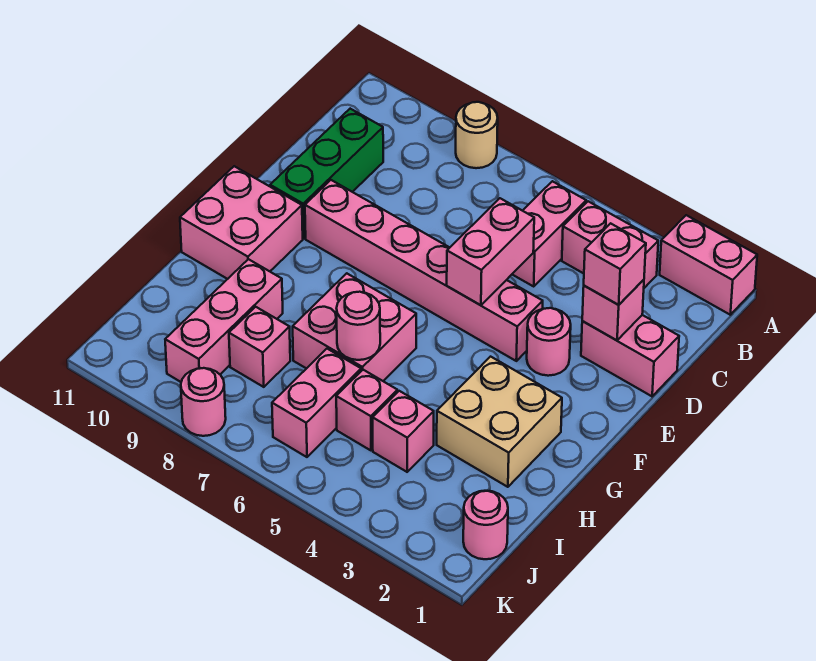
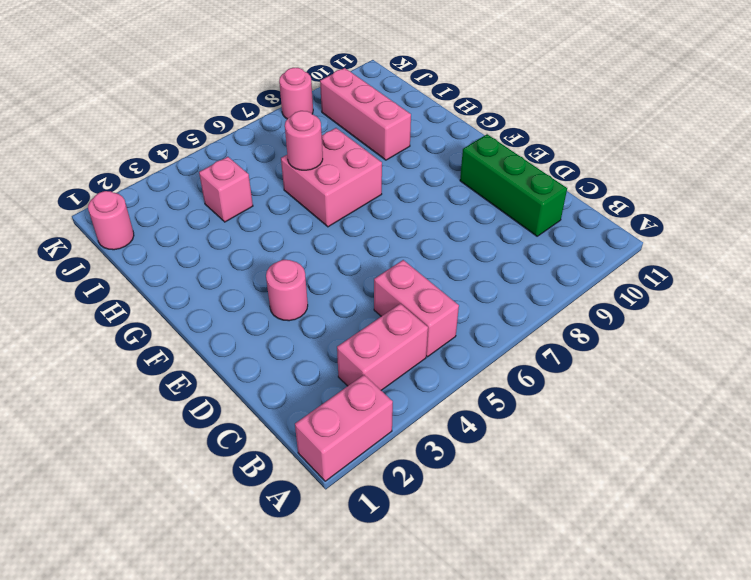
none -> tan round brick A8 level 1
none -> pink brick D1:D2 level 1
none -> pink brick E4:E9 level 1

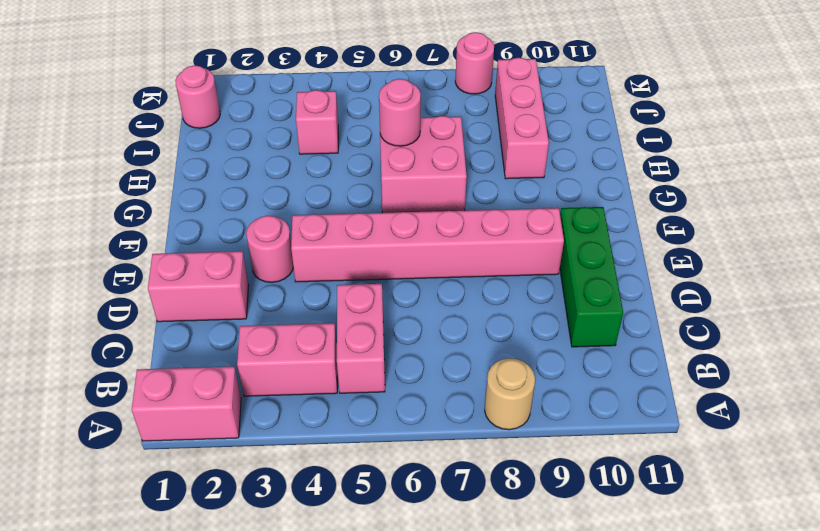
none -> pink brick F10:G11 level 1
none -> tan brick G2:H3 level 1
none -> pink brick I5 level 1

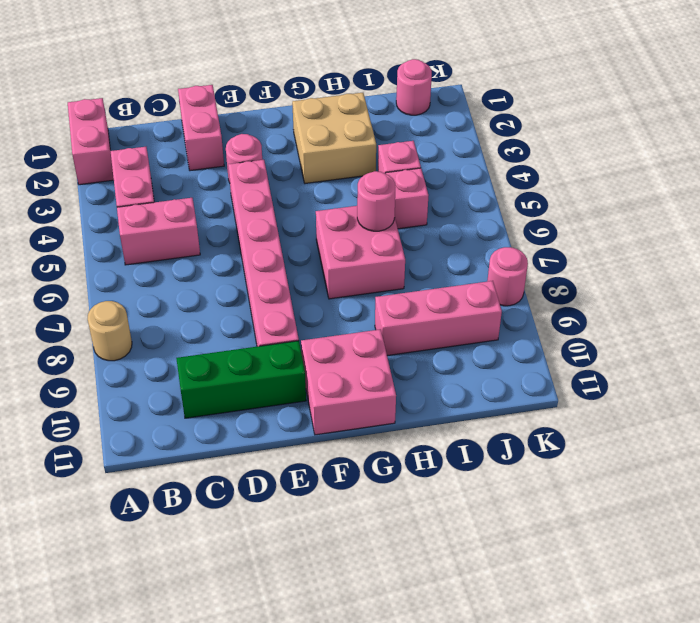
none -> pink brick I6:J6 level 1
none -> pink brick I8 level 1
none -> pink brick D2 level 2

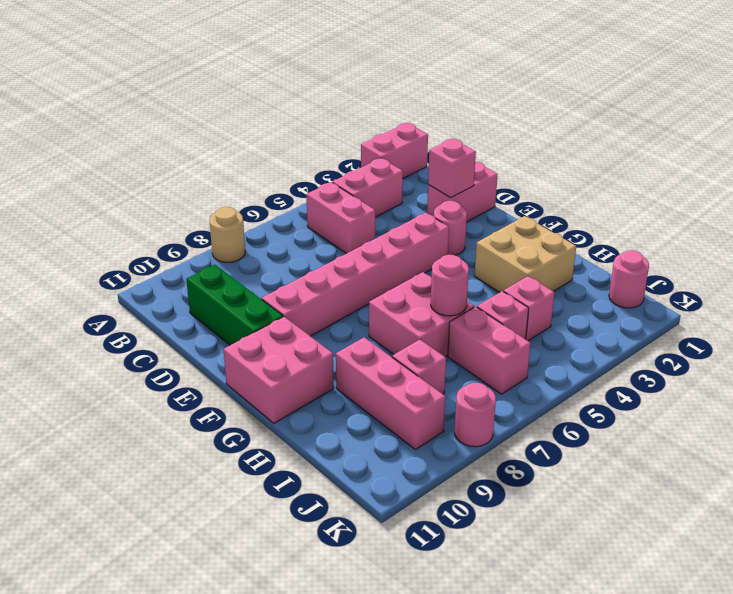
none -> pink brick D5:E5 level 2
none -> pink brick D2 level 3

